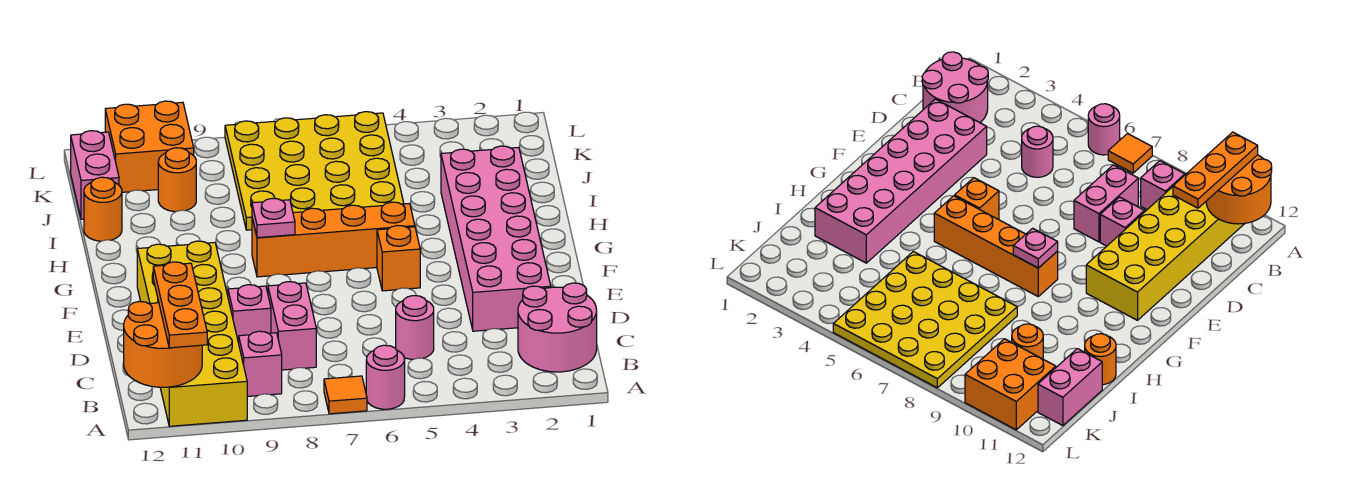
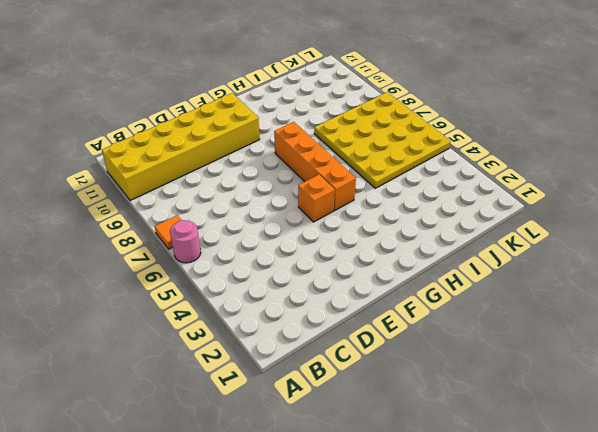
none -> pink round brick B1:C2 level 1
none -> pink brick B9 level 1
none -> pink round brick C5 level 1

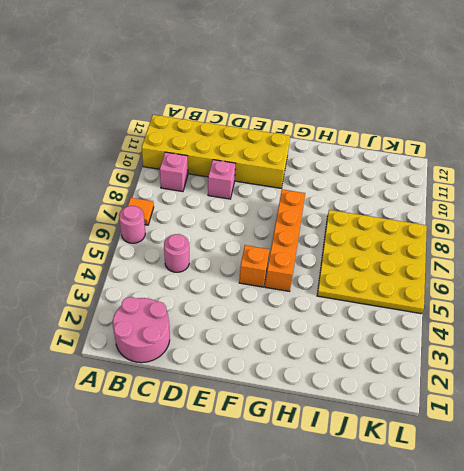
none -> pink brick C8:D8 level 1
none -> pink brick D2:I3 level 1
none -> orange round brick I12 level 1

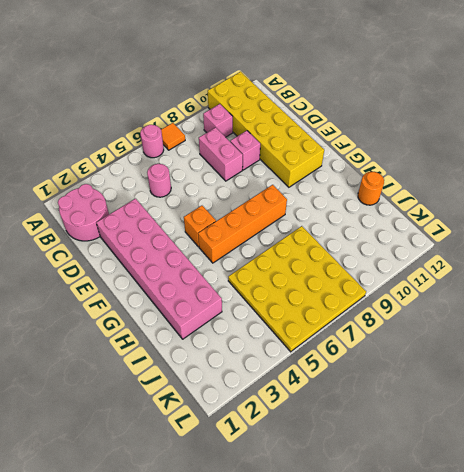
none -> orange round brick J10 level 1
none -> pink brick J12:K12 level 1
none -> orange brick K10:L11 level 1

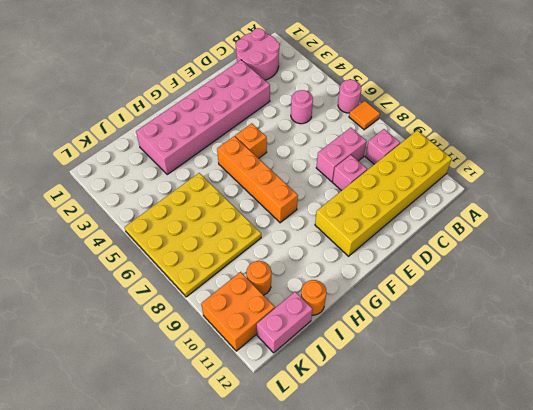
none -> orange round brick A11:B12 level 2
none -> pink plate G8 level 2
none -> orange plate A11:C11 level 3

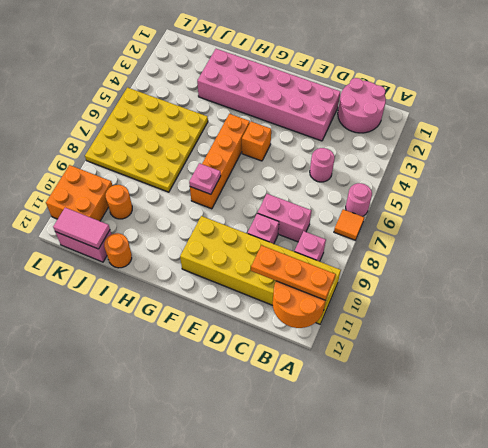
pink tile J12:K12 level 2 -> none

